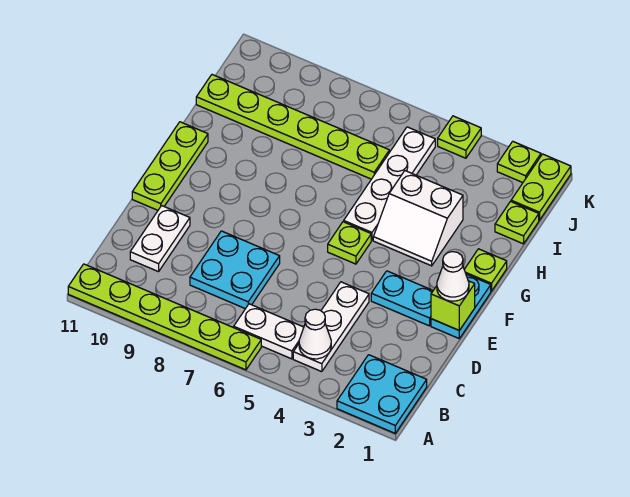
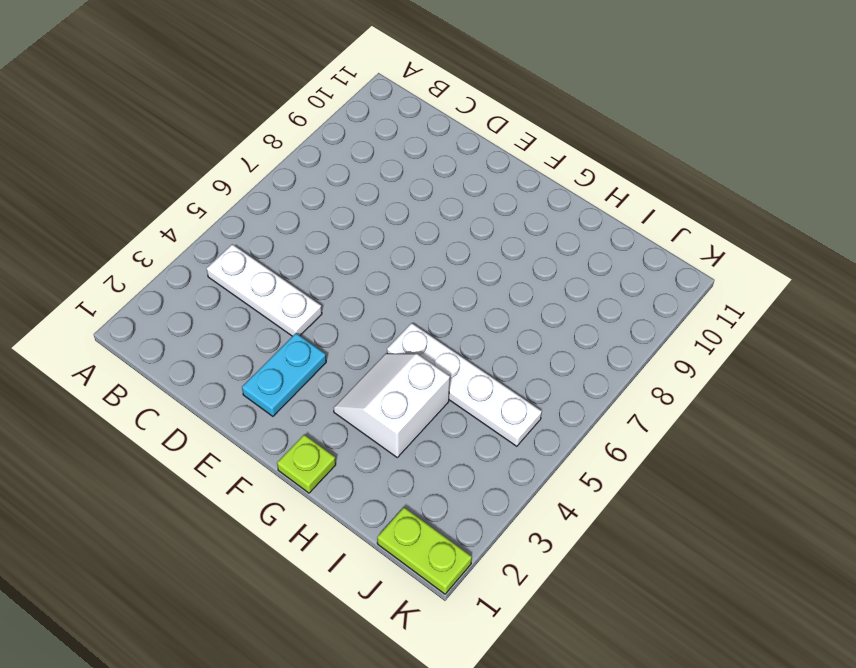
none -> cyan plate A1:B2 level 1
none -> lime plate A6:A11 level 1
none -> white plate B5:B6 level 1

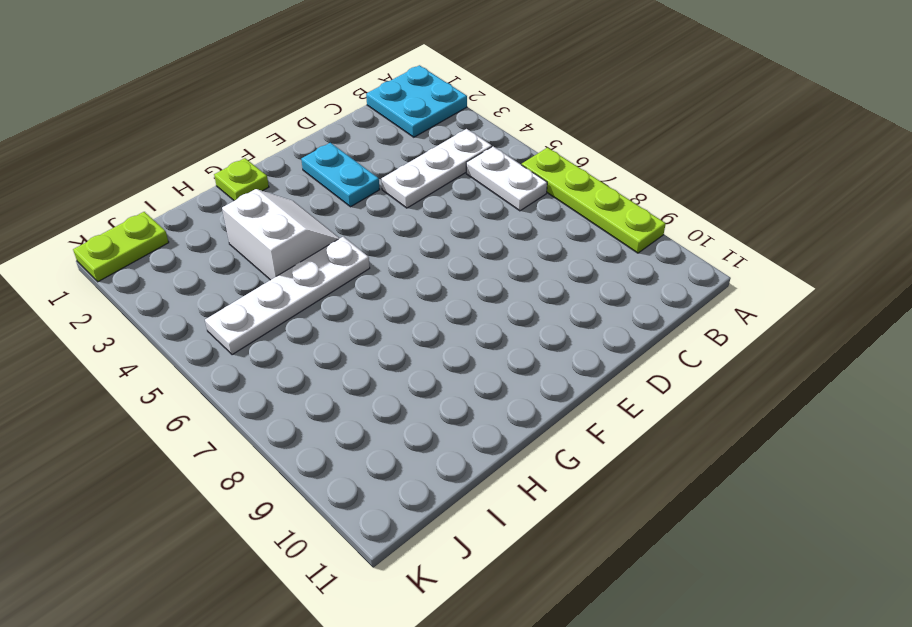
lime plate A6:A9 level 1 -> lime plate A6:A11 level 1
none -> cyan plate C7:D8 level 1
none -> white plate C10:D10 level 1
none -> cyan plate E1:F1 level 1

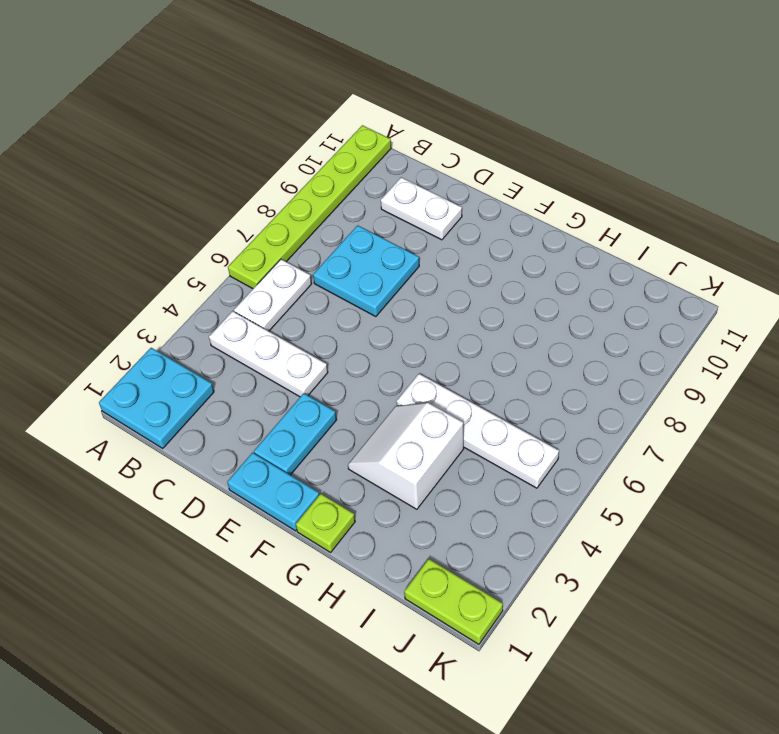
none -> lime plate E11:G11 level 1
none -> lime plate F5 level 1
none -> lime plate I1 level 1

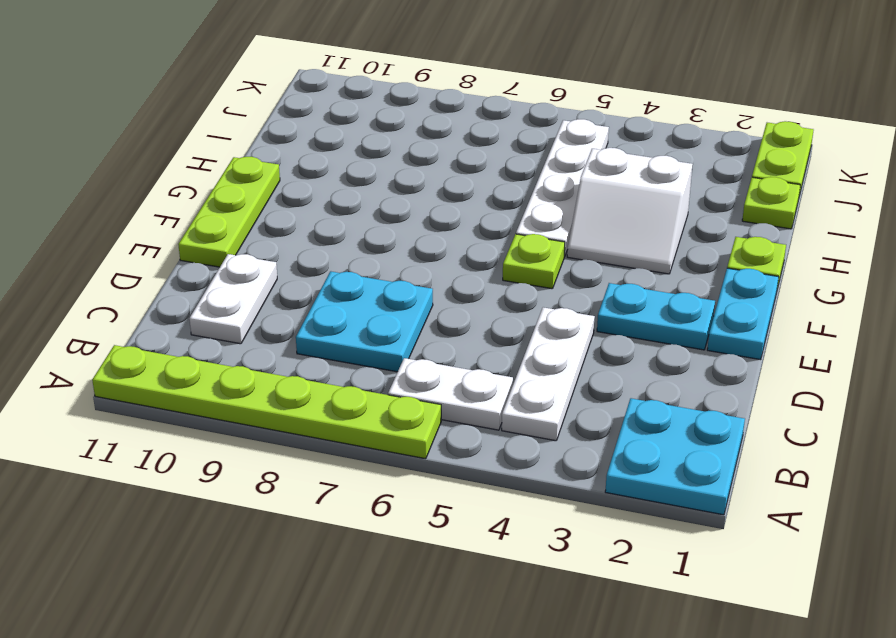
none -> lime plate I6:I11 level 1
none -> lime plate K2 level 1
none -> lime plate K4 level 1

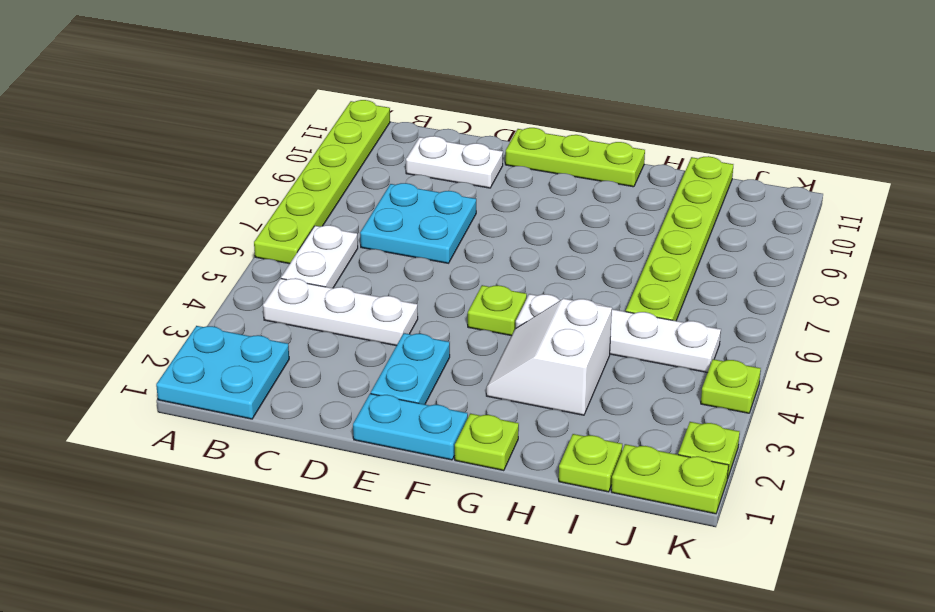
none -> white cone B4 level 2
none -> lime brick E1 level 2
none -> white cone E1 level 3

